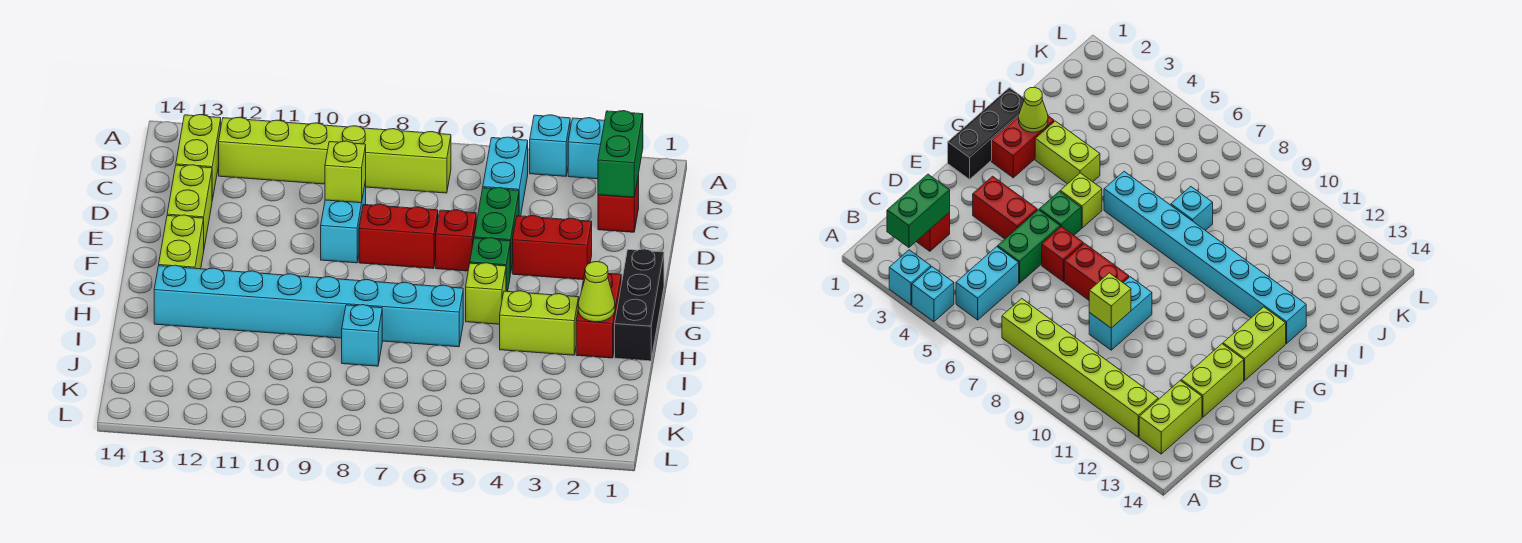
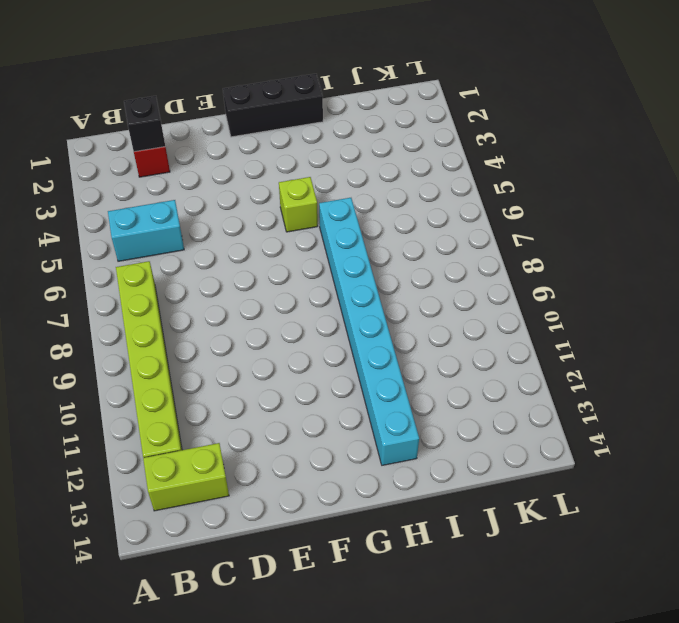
black brick C2 level 2 -> green brick B2:C2 level 2
none -> cyan brick A3 level 1
none -> cyan brick A4 level 1
none -> green brick D5:E5 level 1

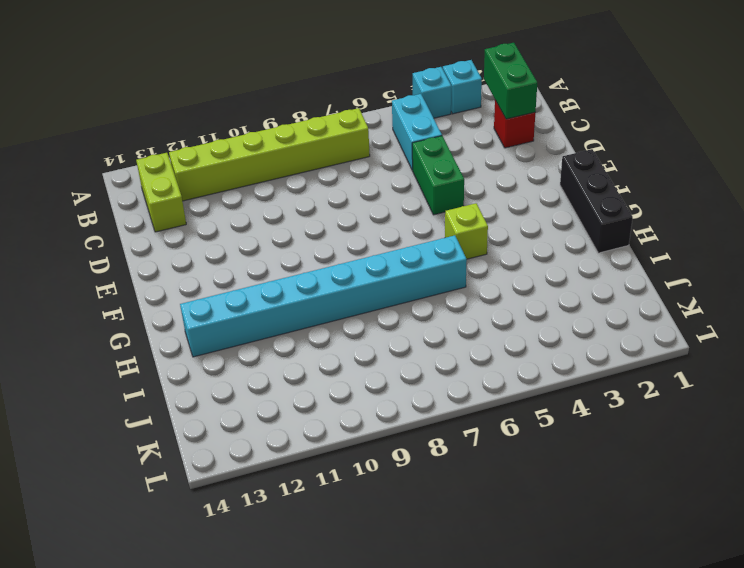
none -> cyan brick D9:E9 level 1
none -> lime brick D13:E13 level 1
none -> red brick E3:E4 level 1

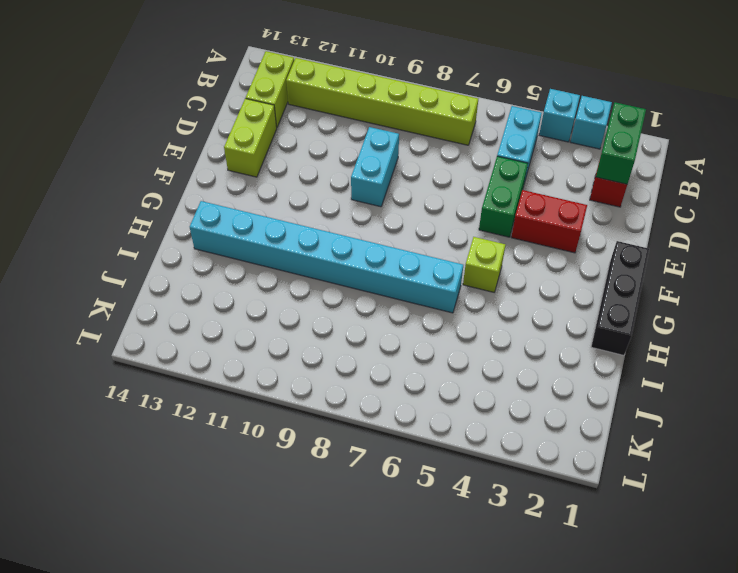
none -> red brick E6 level 1
none -> red brick E7:E8 level 1
none -> green brick F5 level 1

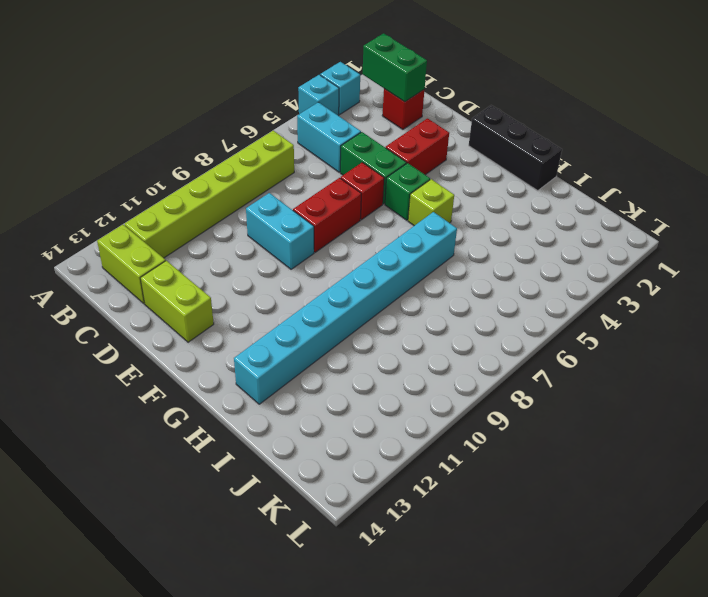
none -> lime brick F13:G13 level 1
none -> red brick G2:H2 level 1
none -> lime brick H3:H4 level 1

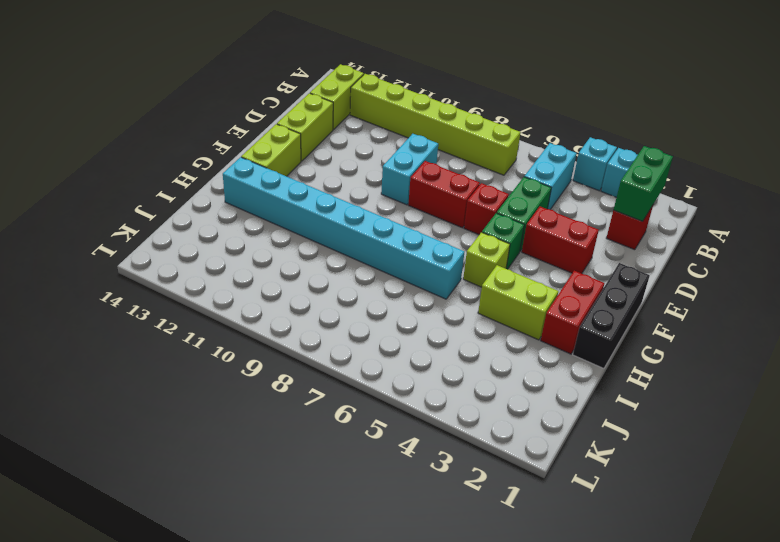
none -> cyan brick I8 level 1
none -> lime brick D9 level 2
none -> lime cone H2 level 2

